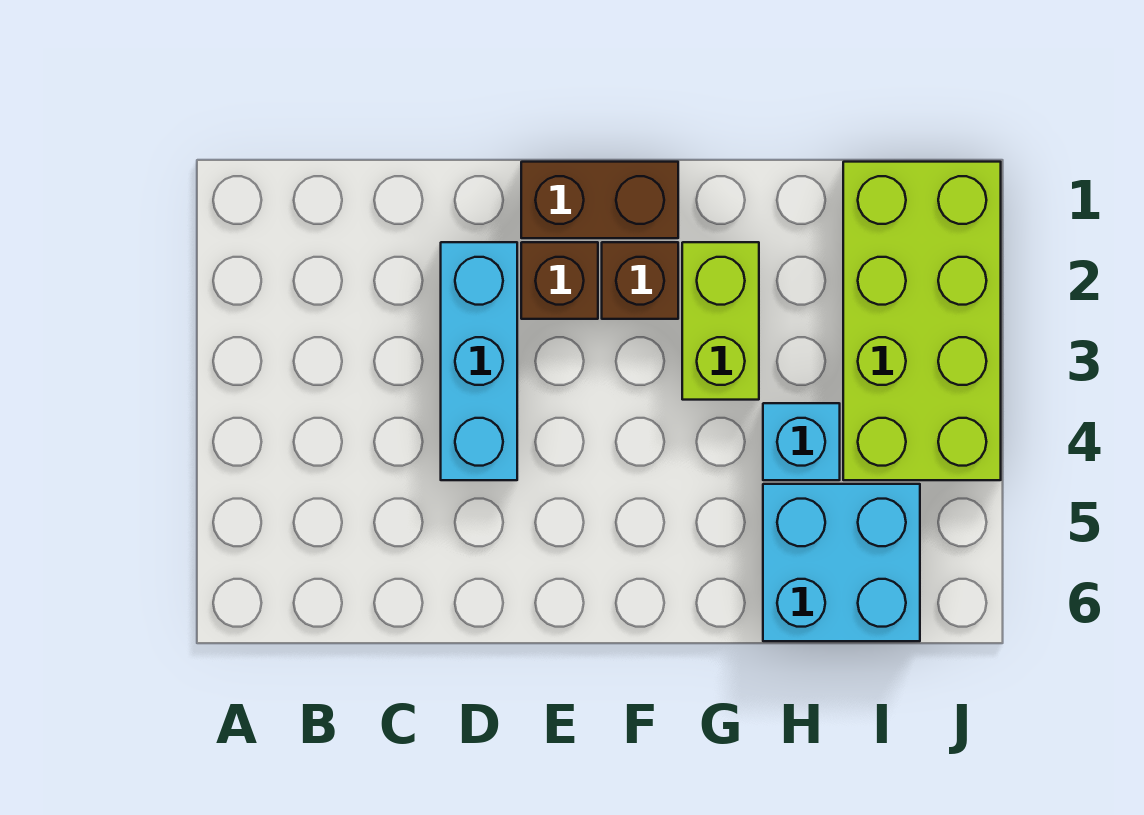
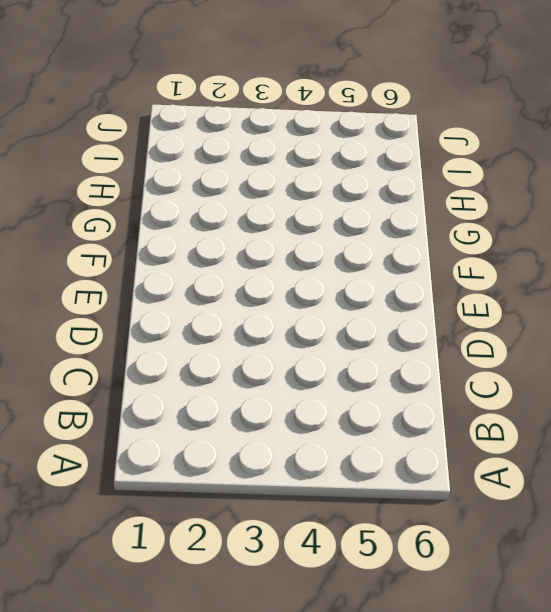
none -> cyan brick D2:D4 level 1
none -> brown brick E1:F1 level 1

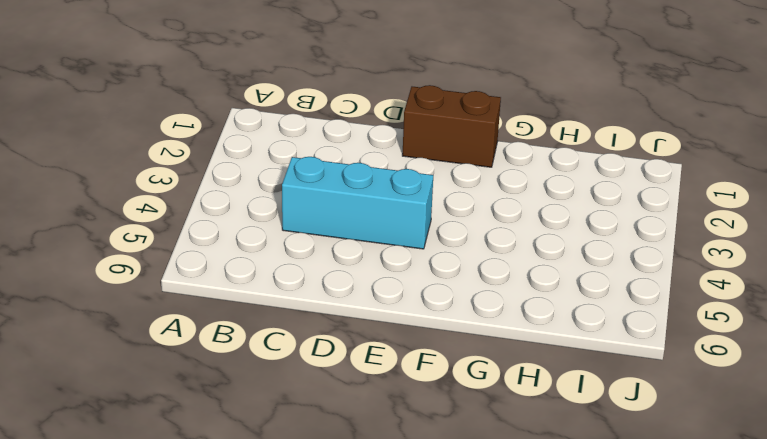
cyan brick C4:E4 level 1 -> cyan brick D2:D4 level 1
none -> brown brick E2 level 1
none -> brown brick F2 level 1

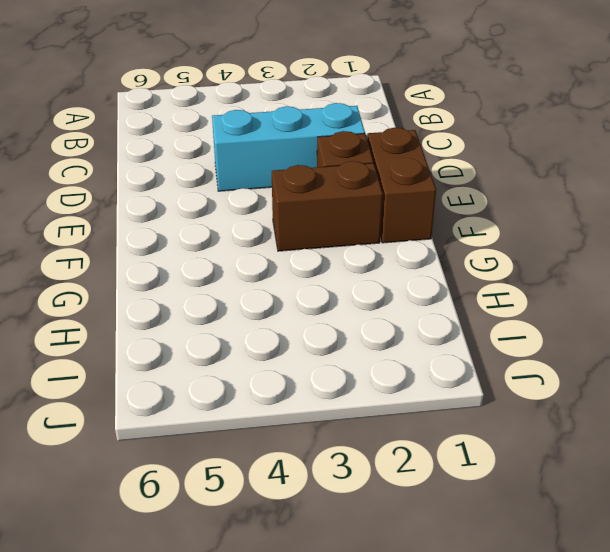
brown brick F2:F3 level 1 -> brown brick F2 level 1
none -> lime brick G2:G3 level 1
none -> cyan brick H4 level 1

